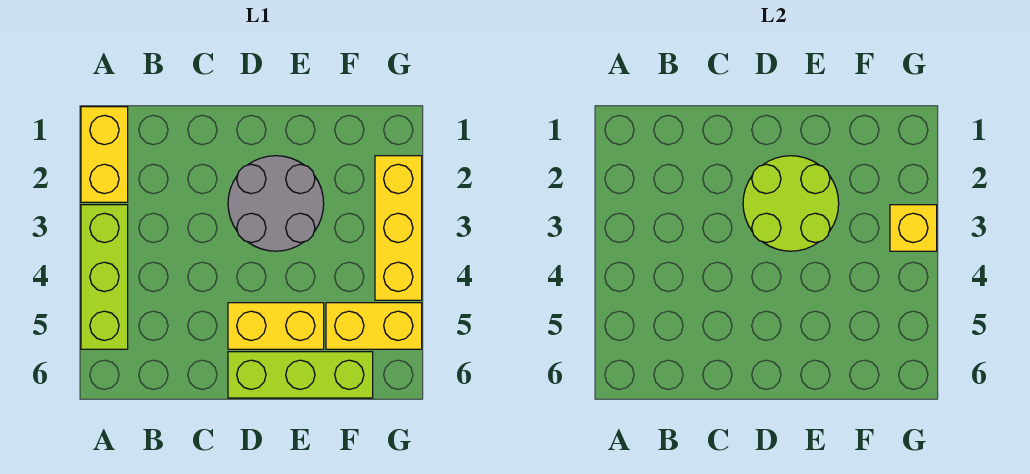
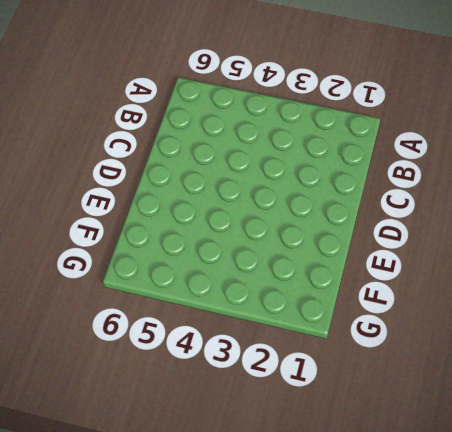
none -> yellow brick A1:A2 level 1
none -> lime brick A3:A5 level 1

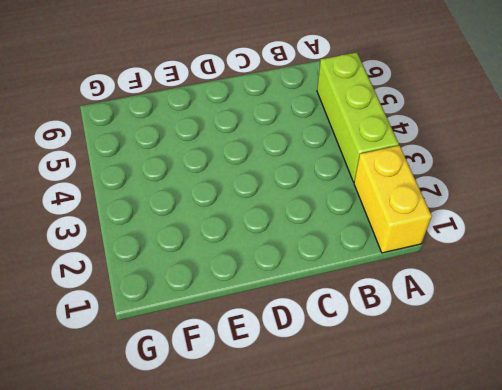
none -> grey round brick D2:E3 level 1
none -> yellow brick D5:E5 level 1

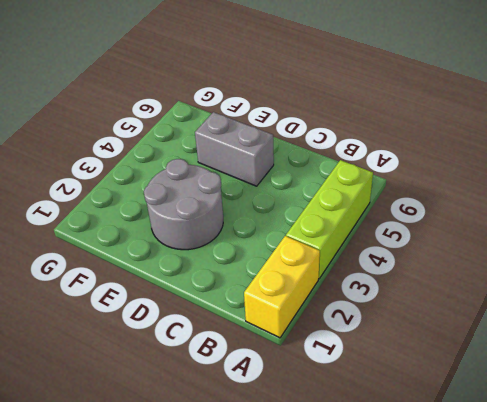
grey brick D5:E5 level 1 -> yellow brick D5:E5 level 1
none -> lime brick D6:F6 level 1
none -> yellow brick F5:G5 level 1

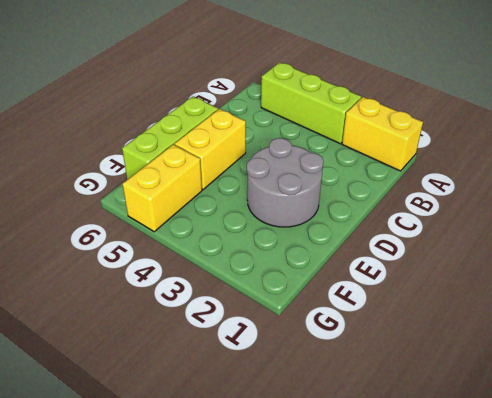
none -> yellow brick G2:G4 level 1
none -> lime round brick D2:E3 level 2

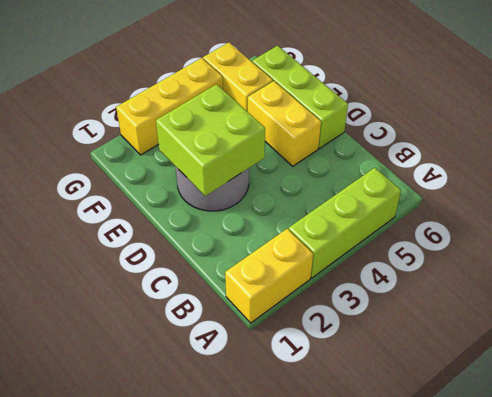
lime brick D2:E3 level 2 -> lime round brick D2:E3 level 2
none -> yellow brick G3 level 2

